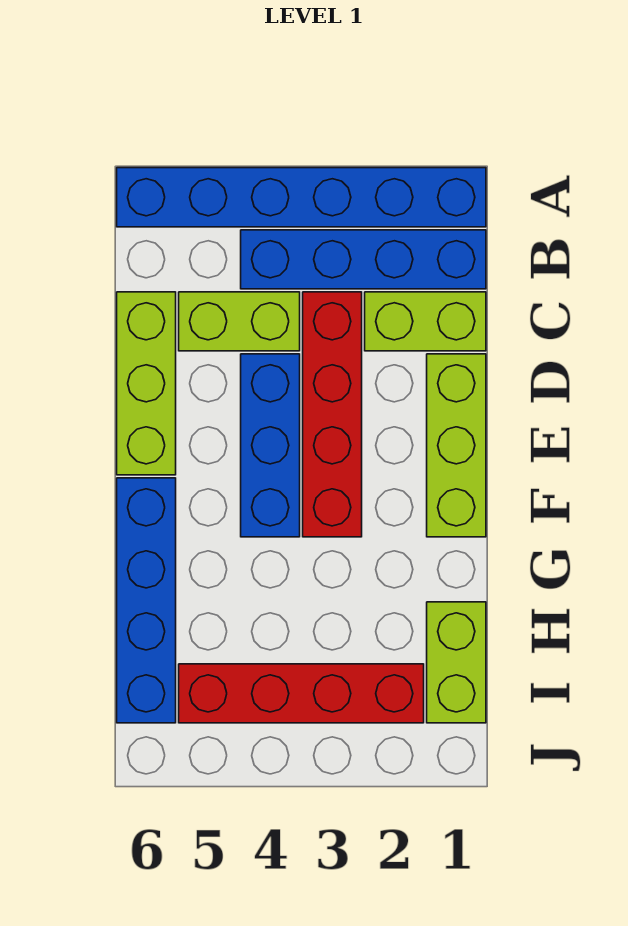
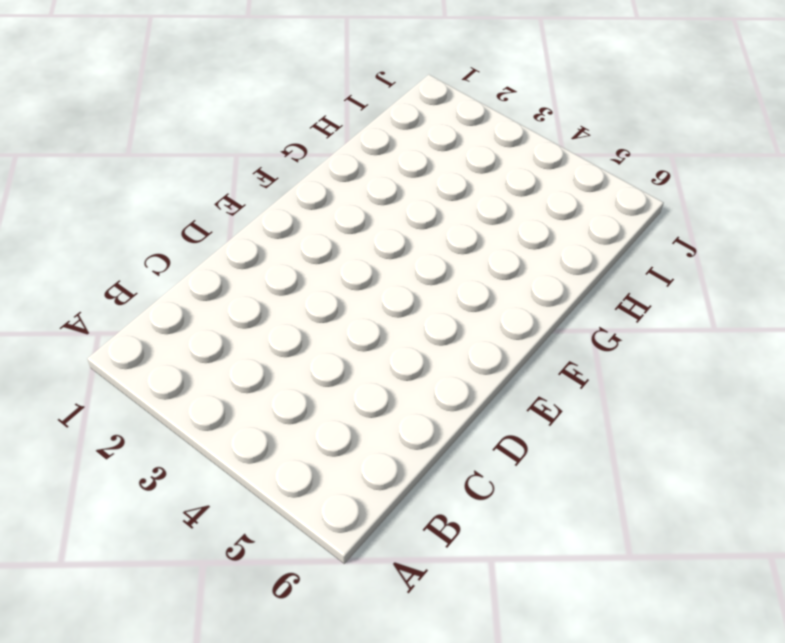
none -> blue brick A1:A6 level 1
none -> blue brick B1:B4 level 1

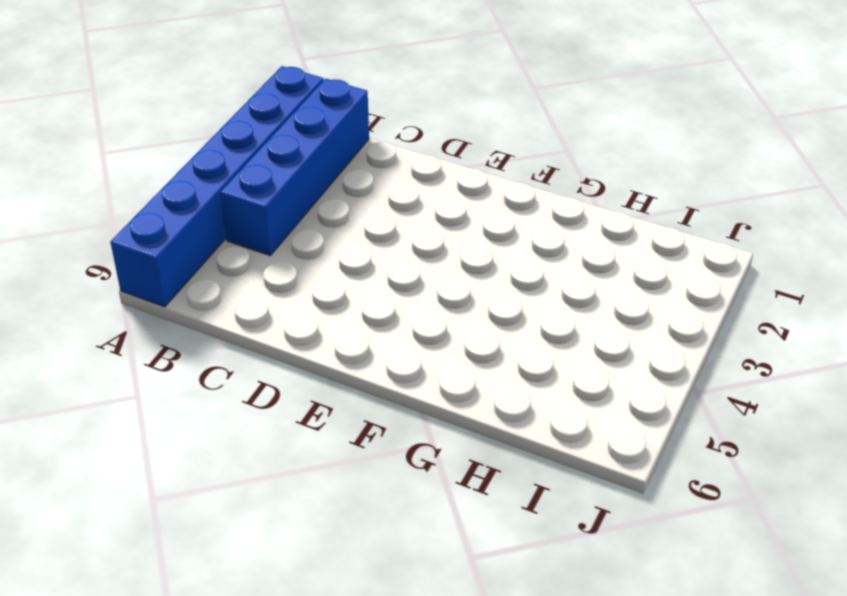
none -> lime brick C1:C2 level 1
none -> red brick C3:F3 level 1

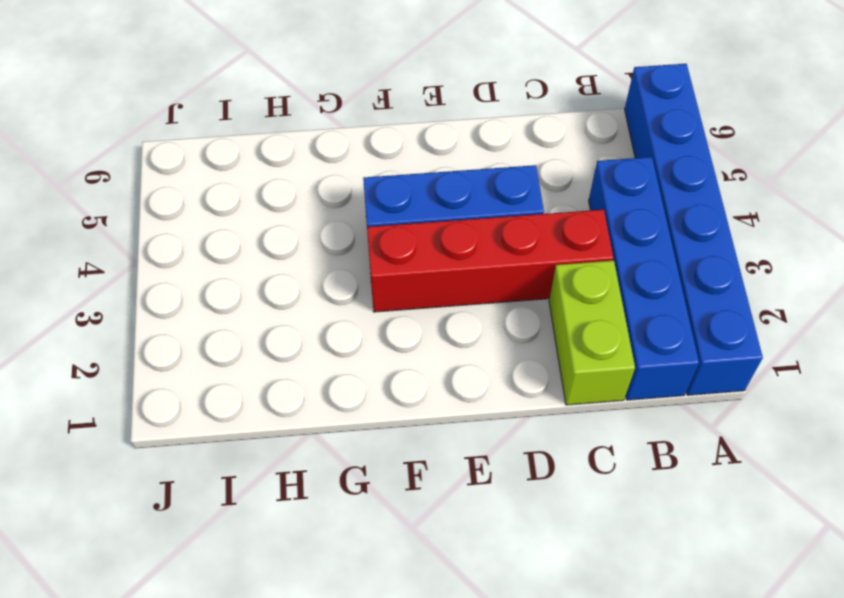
none -> lime brick C4:C5 level 1
none -> lime brick C6:E6 level 1

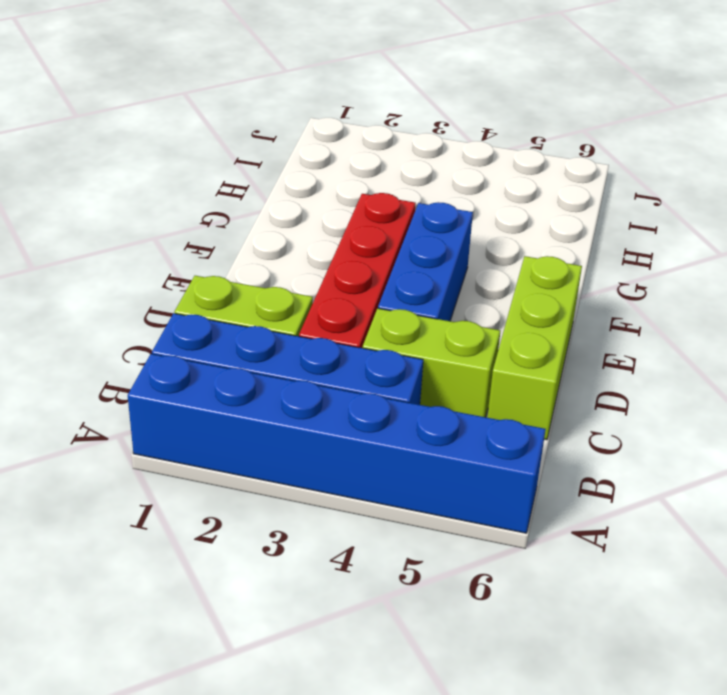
none -> lime brick D1:F1 level 1
none -> blue brick F6:I6 level 1

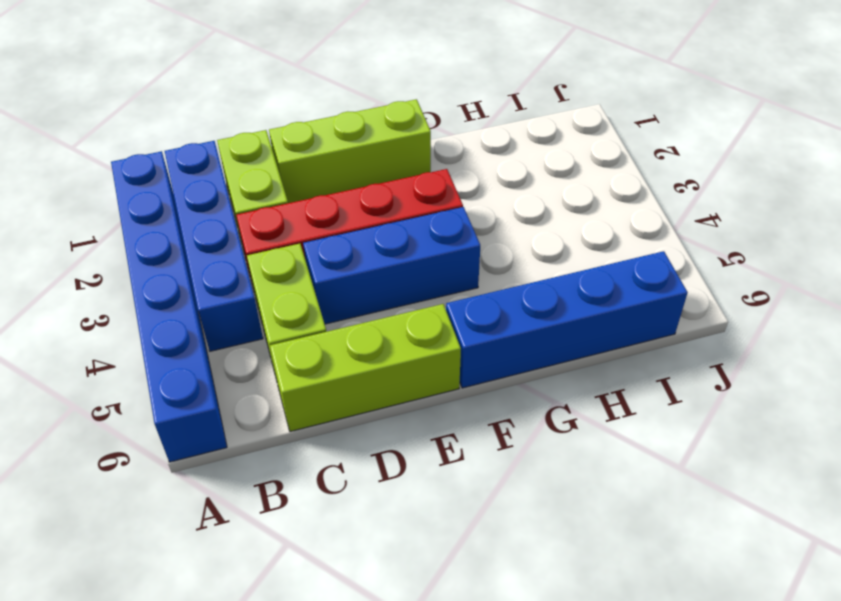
none -> lime brick H1:I1 level 1
none -> red brick I2:I5 level 1

